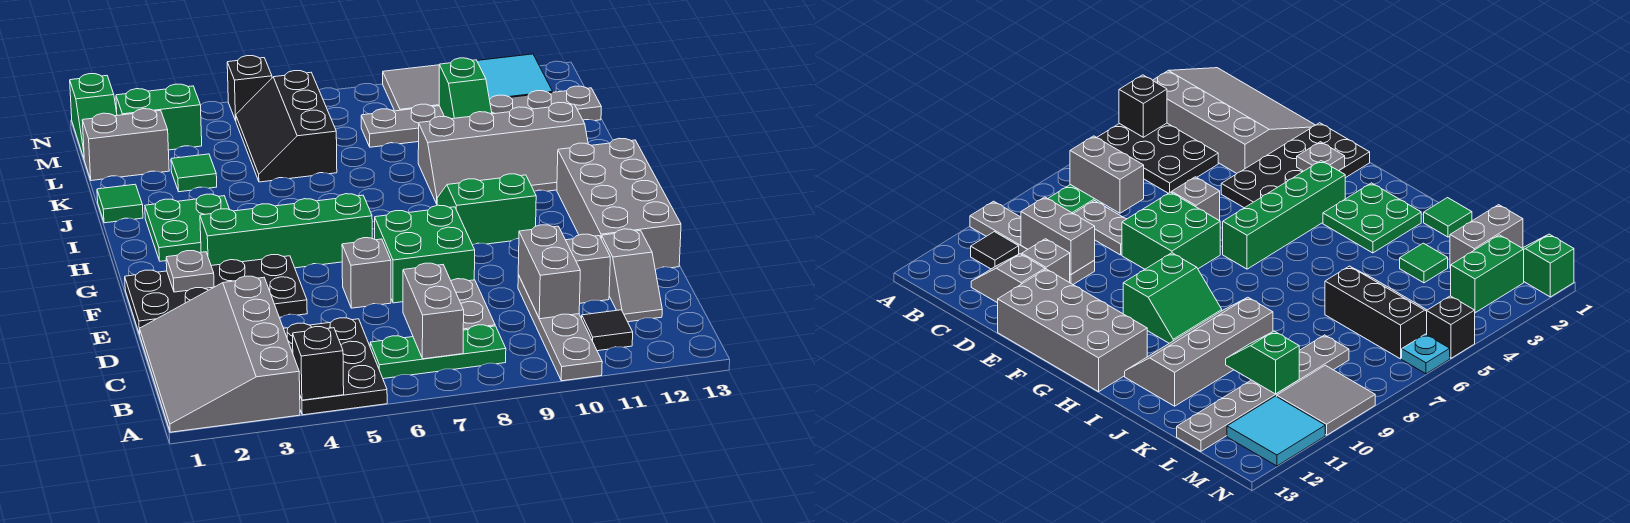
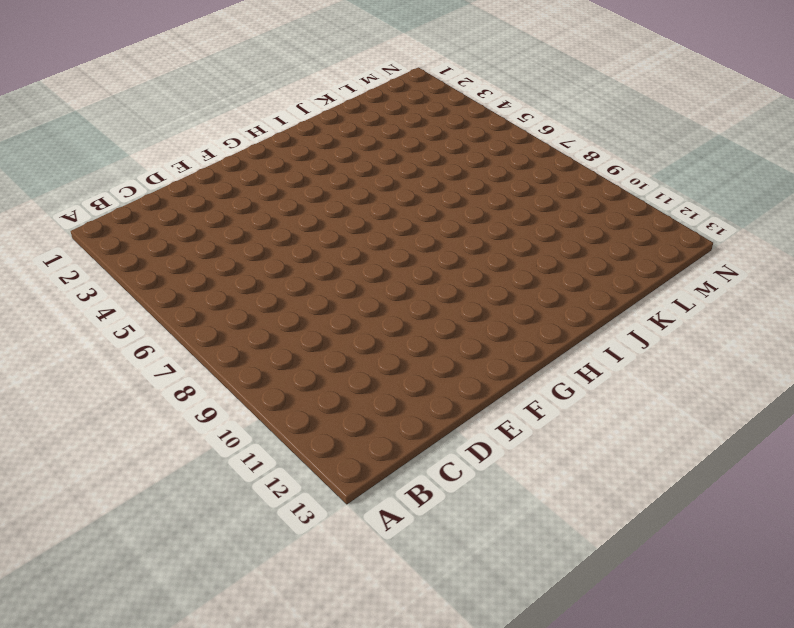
none -> grey slope A1:D3 level 1 top 3
none -> black plate A4:C5 level 1
none -> grey plate A10:D10 level 1
none -> green plate B6:B8 level 1

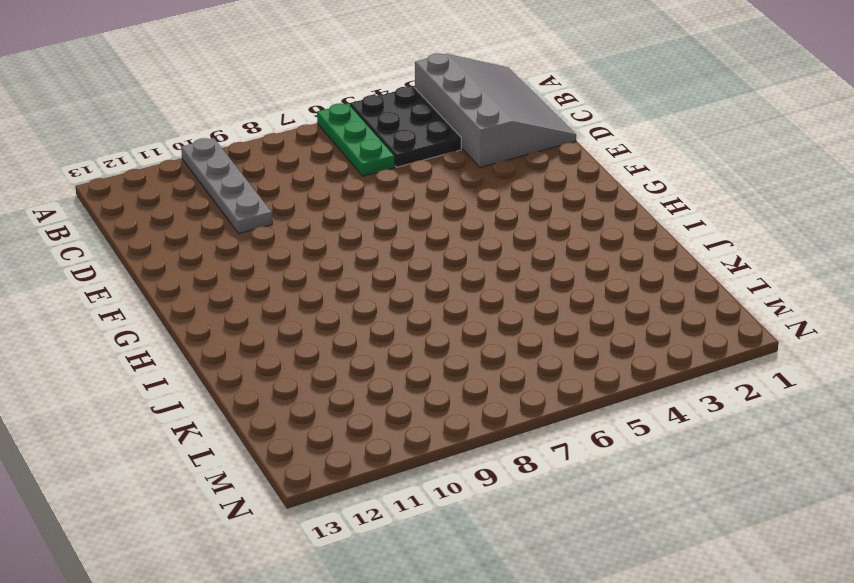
green plate A6:C6 level 1 -> green plate B6:B8 level 1
none -> black tile B11 level 1
none -> grey plate C8:D8 level 1
none -> grey slope C12:D12 level 1 top D
none -> grey brick D11 level 1

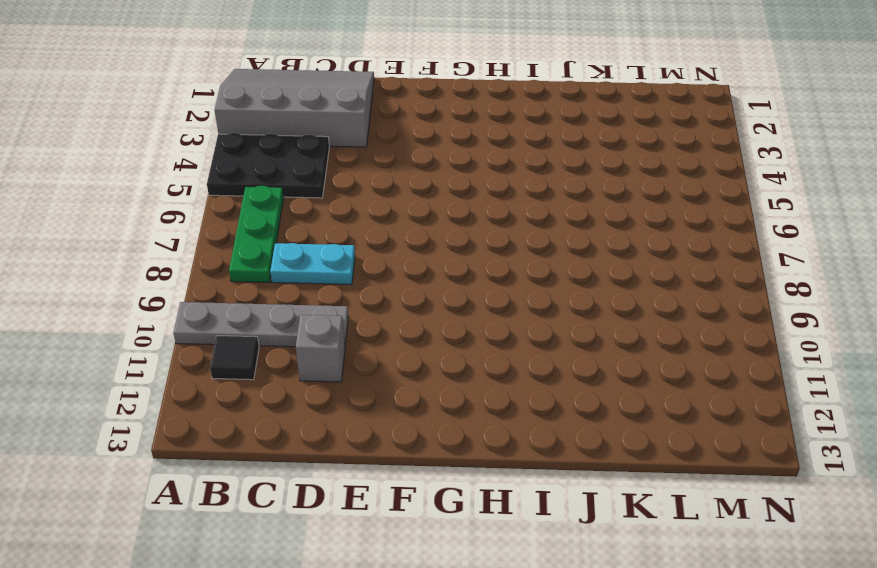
cyan plate C8:D8 level 1 -> grey plate C8:D8 level 1
none -> grey slope C12:D12 level 1 top D
none -> black plate E1:F4 level 1
none -> grey brick E6 level 1
none -> green brick E7:F8 level 1

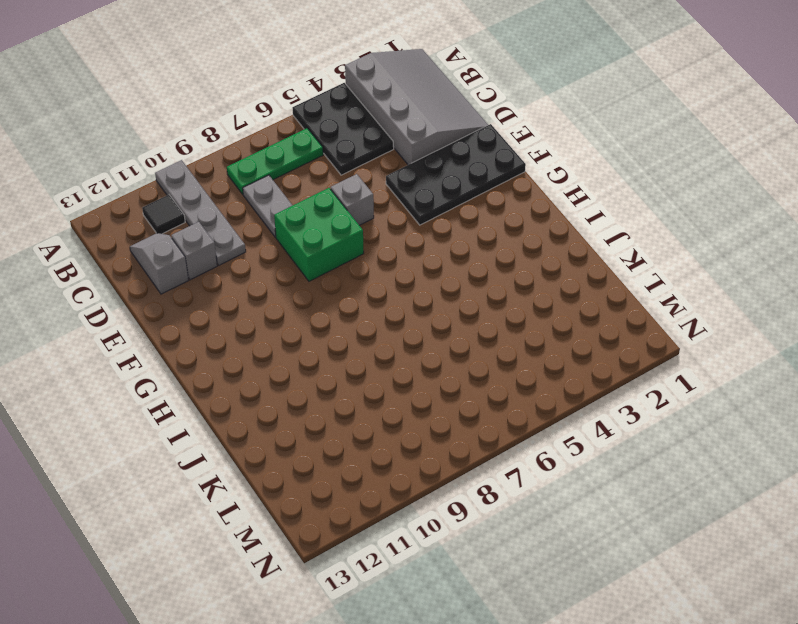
none -> grey brick E12:H13 level 1
none -> green brick G3:G6 level 1
none -> green slope G9:H10 level 1 top G
none -> green plate H2:I3 level 1

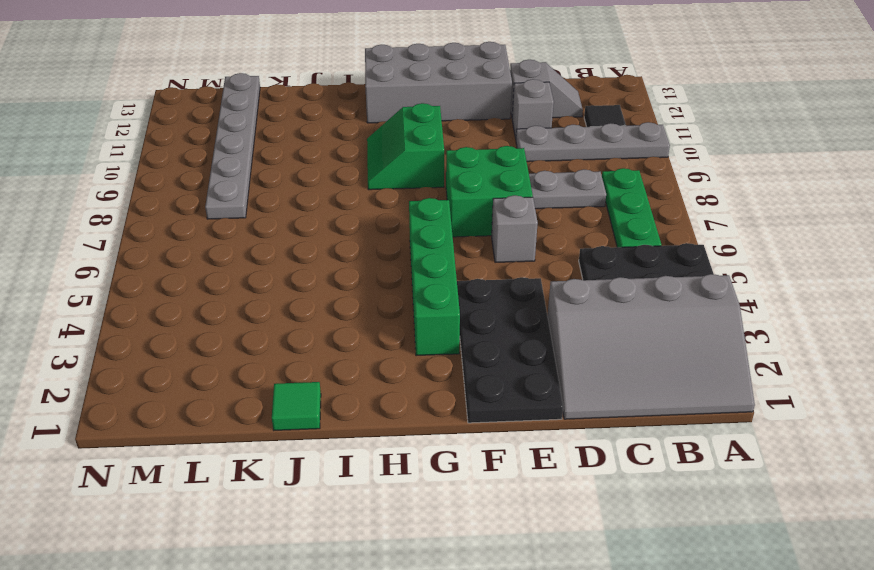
none -> green plate H2:I3 level 1
none -> grey slope I9:J12 level 1 top J
none -> green tile K3 level 1
none -> black slope K5:M6 level 1 top 6

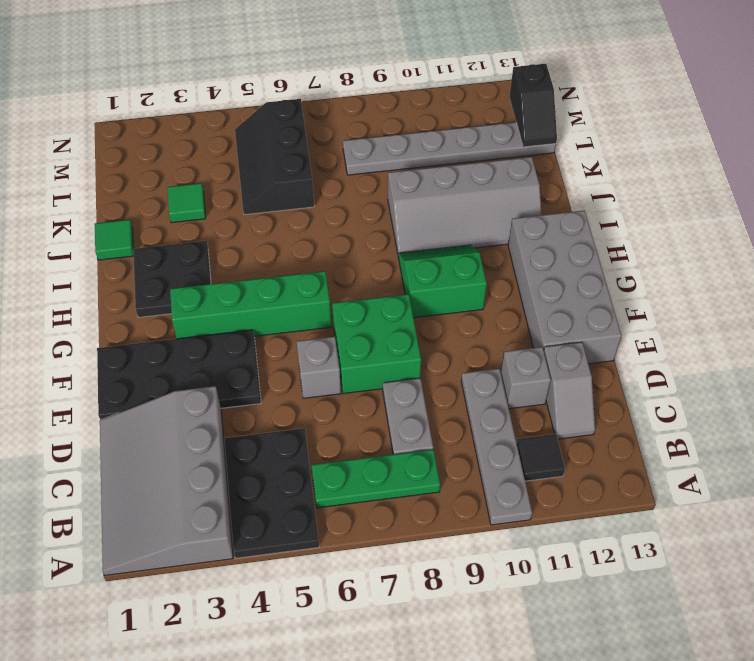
black plate H2:I3 level 1 -> green plate H2:I3 level 1
black slope L13:M13 level 2 top M -> none
none -> grey brick L1:L2 level 1
none -> green slope M1:N1 level 1 top N
none -> green brick M2:M3 level 1
none -> grey tile M9:N10 level 1

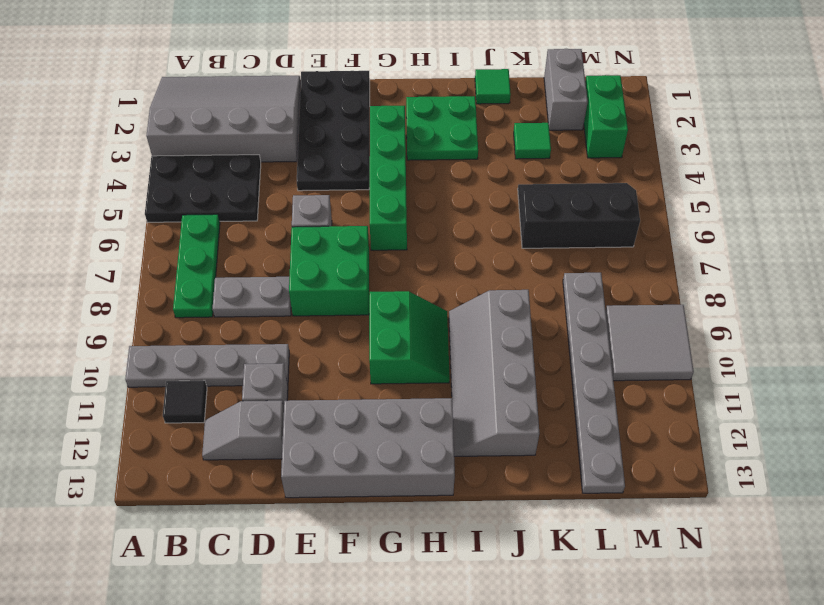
none -> green slope M1:N1 level 1 top N
none -> cyan tile M11:N12 level 1
none -> black brick N5 level 1
none -> cyan plate N6 level 1

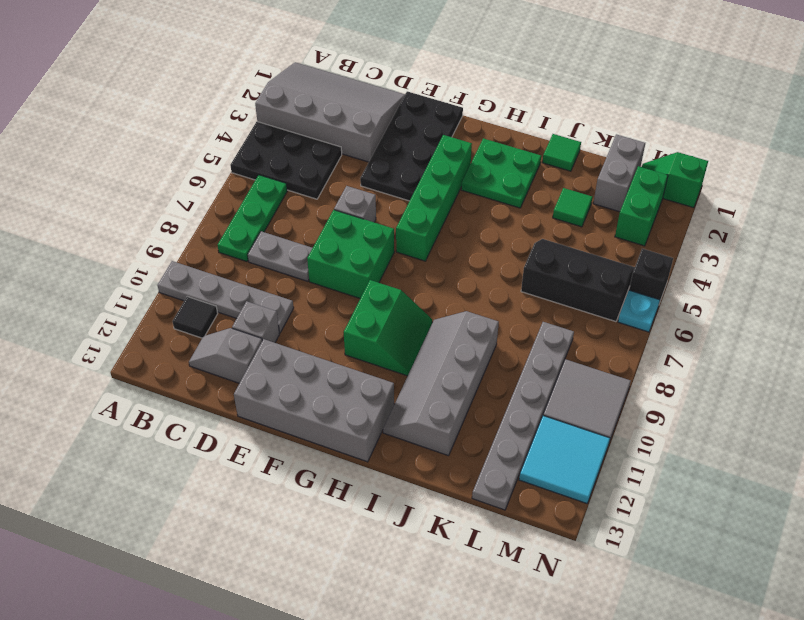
none -> black brick A4 level 2
none -> grey brick B7:C7 level 2
none -> grey brick C10:D10 level 2
none -> grey plate F2 level 2

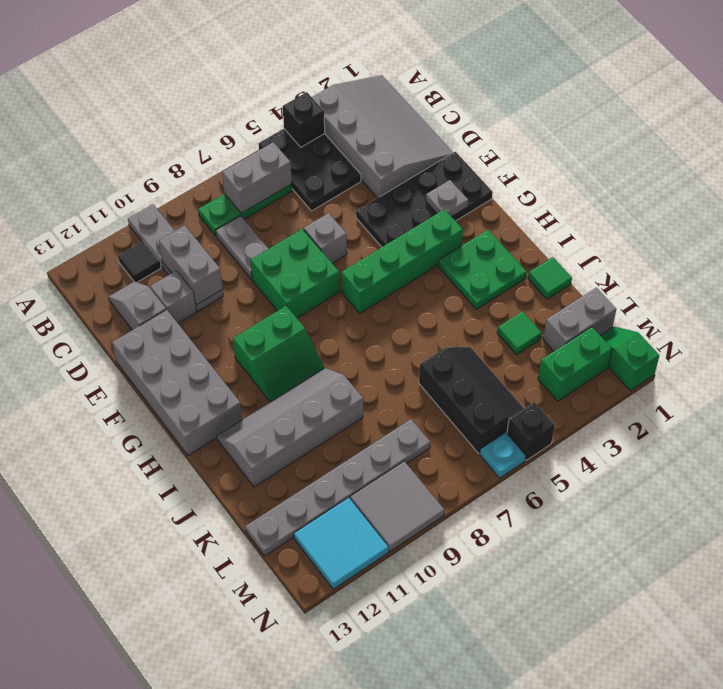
grey brick B6:B7 level 2 -> grey brick B7:C7 level 2
none -> green slope K10:L10 level 2 top L

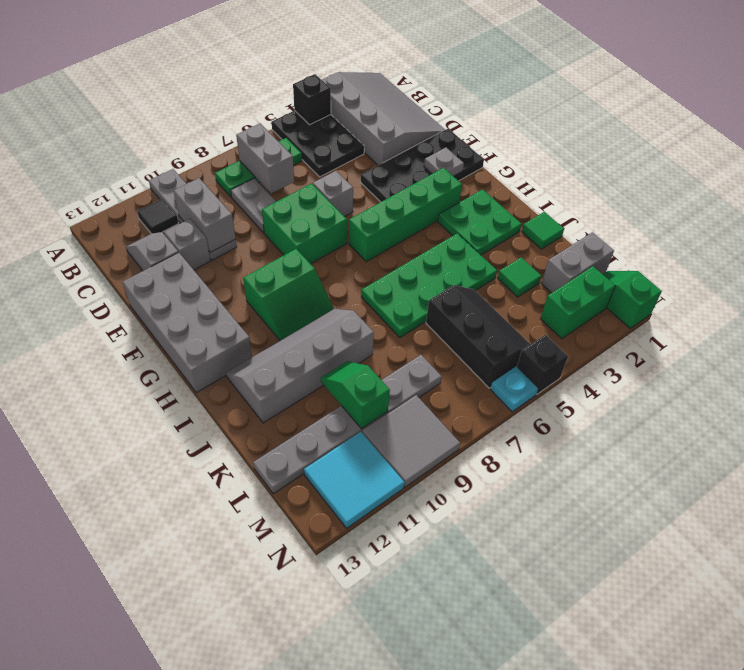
green plate I4:J7 level 1 -> none

